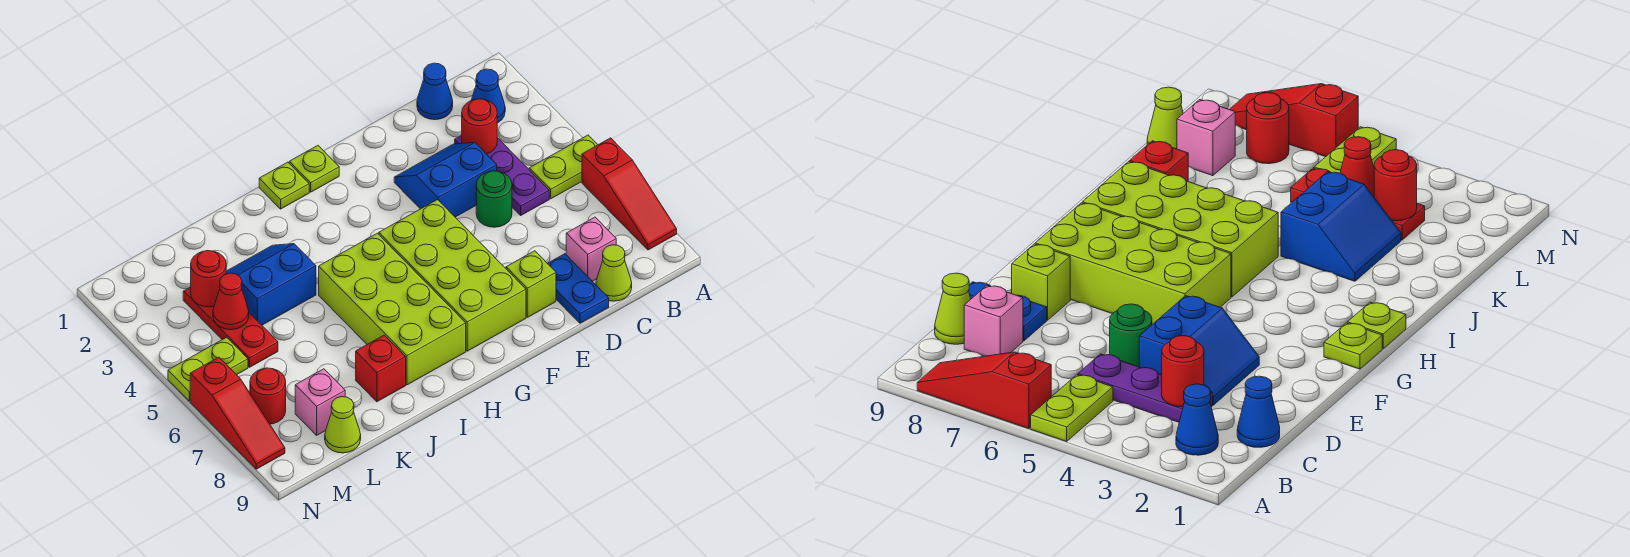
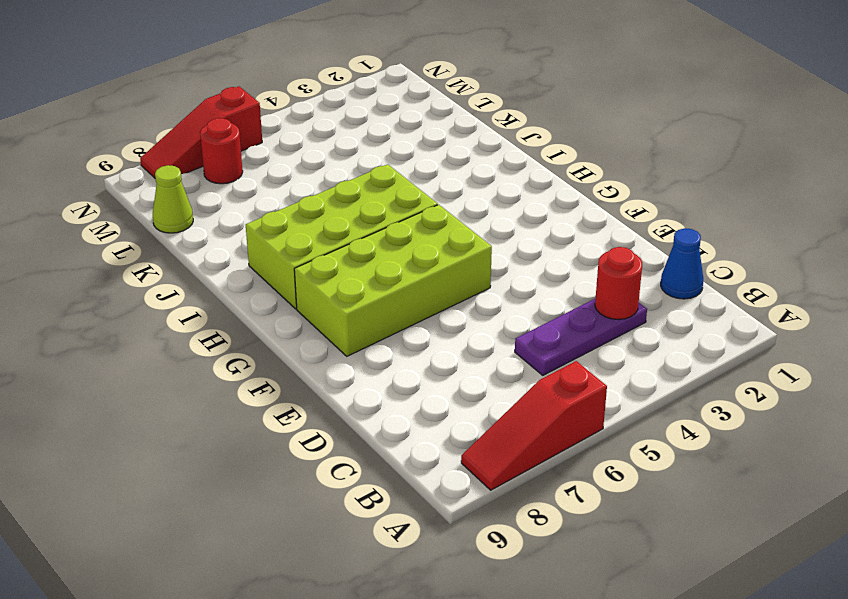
none -> lime plate A5:B5 level 1
none -> blue cone B2 level 1
none -> pink brick C8 level 1

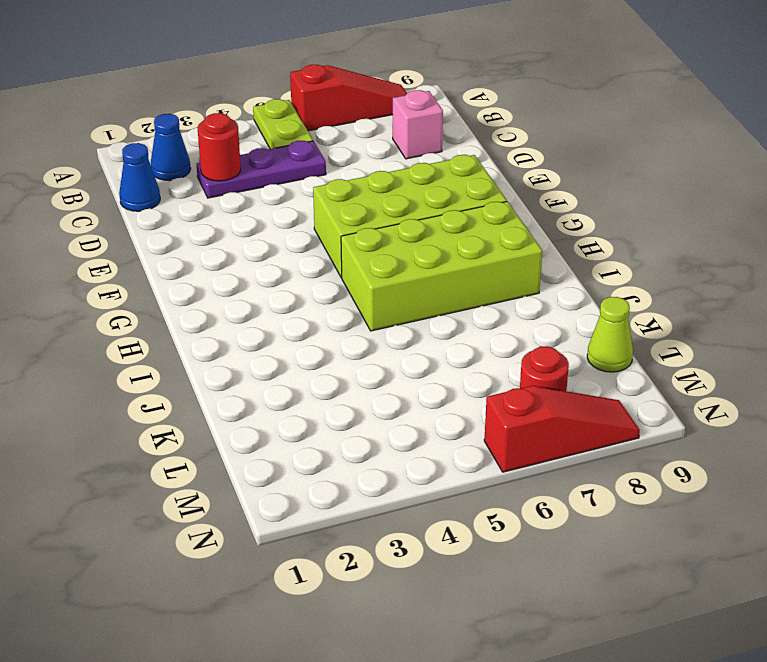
none -> lime cone C9 level 1
none -> blue slope D3:E4 level 1 top 4
none -> green round brick D5 level 1

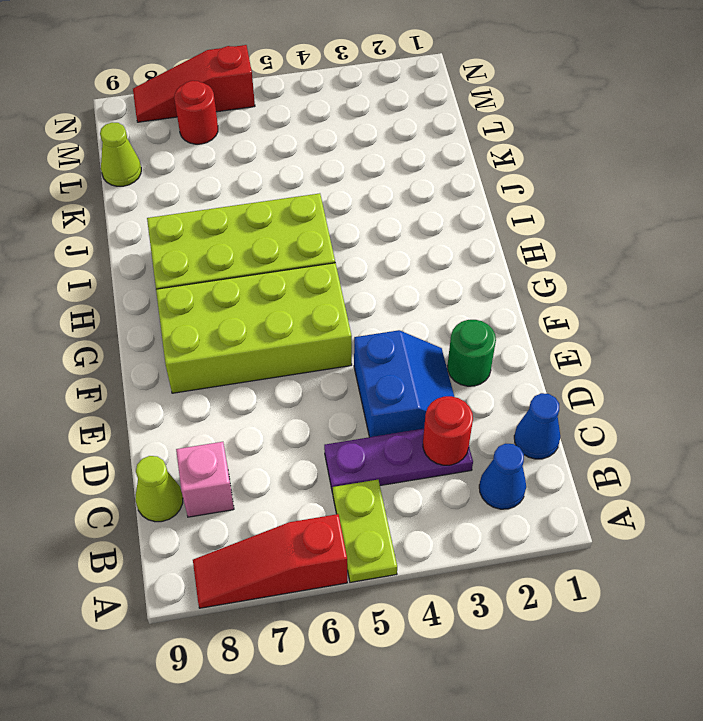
green round brick E2 level 1 -> green round brick D5 level 1
none -> blue plate D8:D9 level 1
none -> lime brick E8 level 1
none -> lime plate G1 level 1

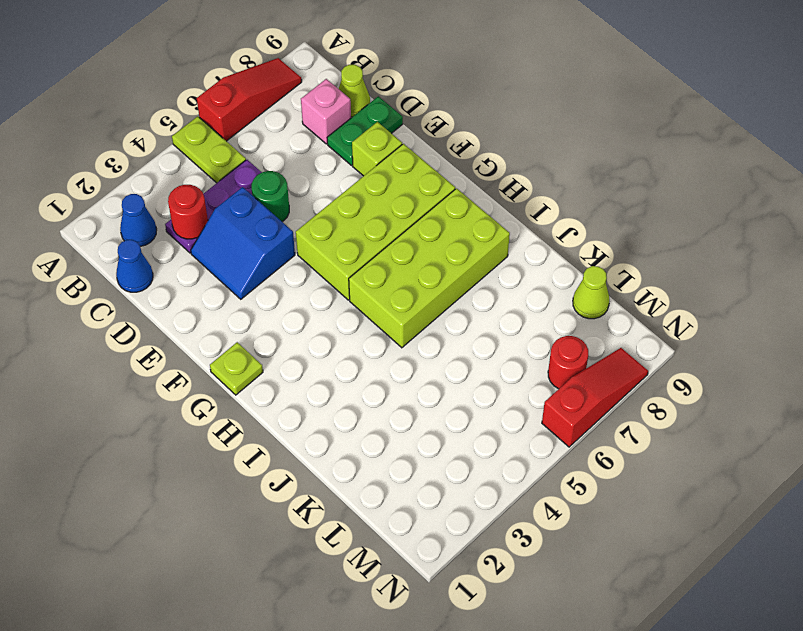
green plate D8:D9 level 1 -> blue plate D8:D9 level 1
none -> lime plate H1 level 1
none -> blue slope J3:K4 level 1 top 4
none -> red brick J8 level 1

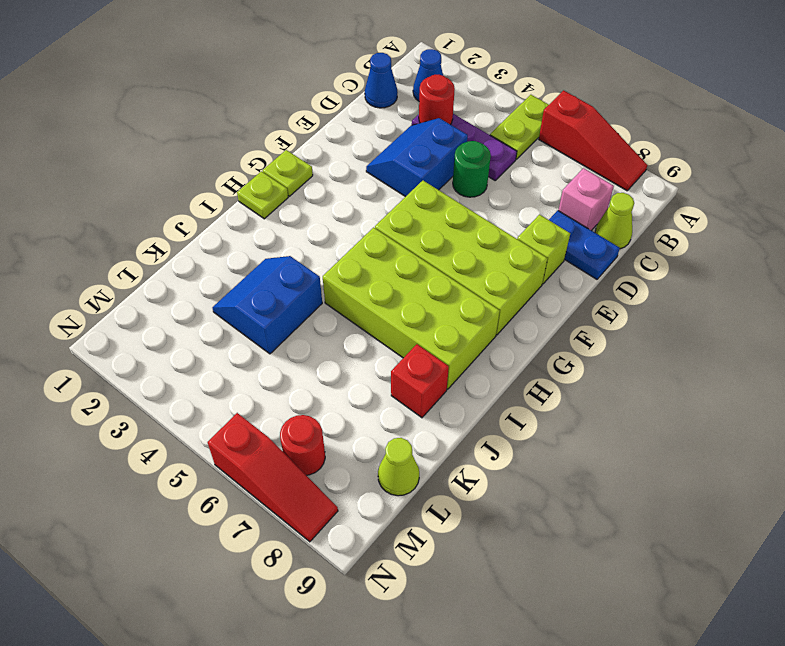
none -> red plate L3:L5 level 1
none -> pink brick L8 level 1
none -> lime plate M5:N5 level 1

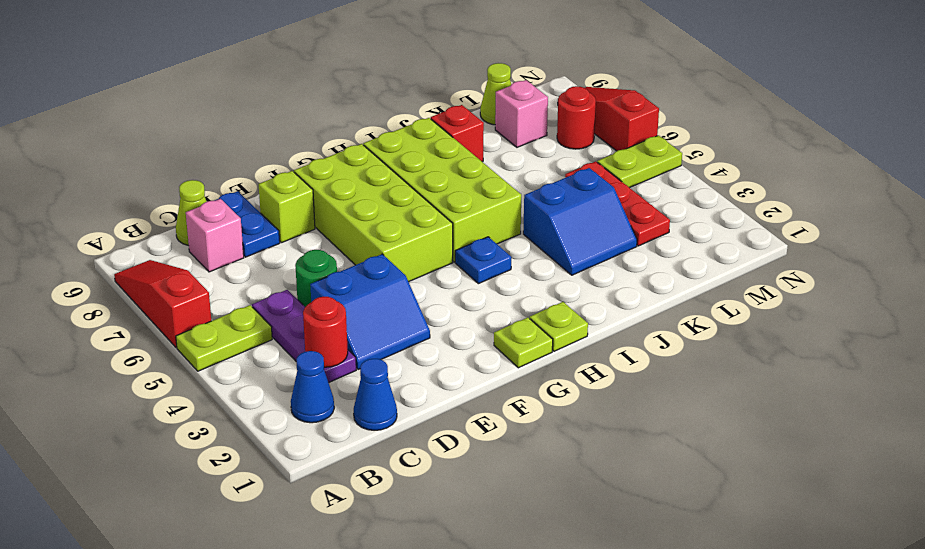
blue plate H4 level 1 -> none
none -> red round brick L3 level 2
none -> red cone L4 level 2

